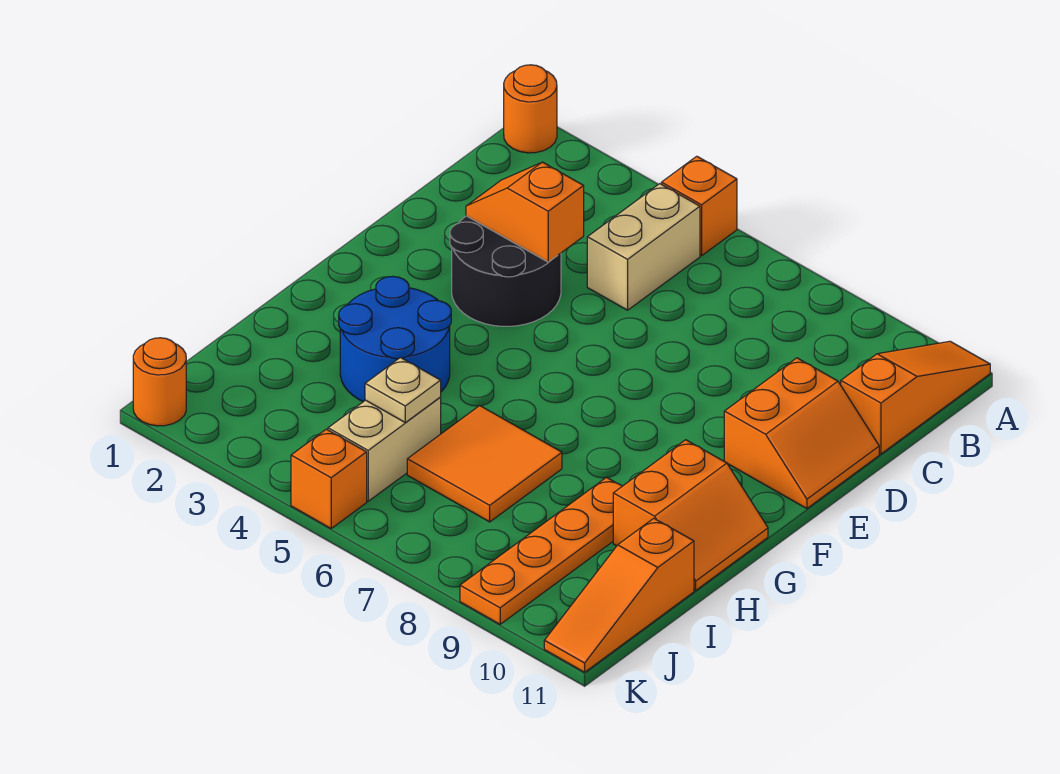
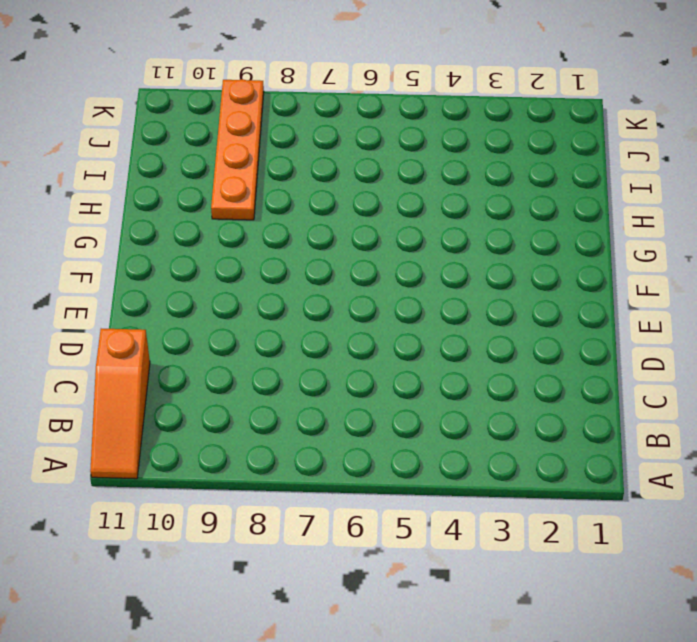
none -> orange round brick A1 level 1
none -> orange brick A5 level 1
none -> tan brick B5:C5 level 1

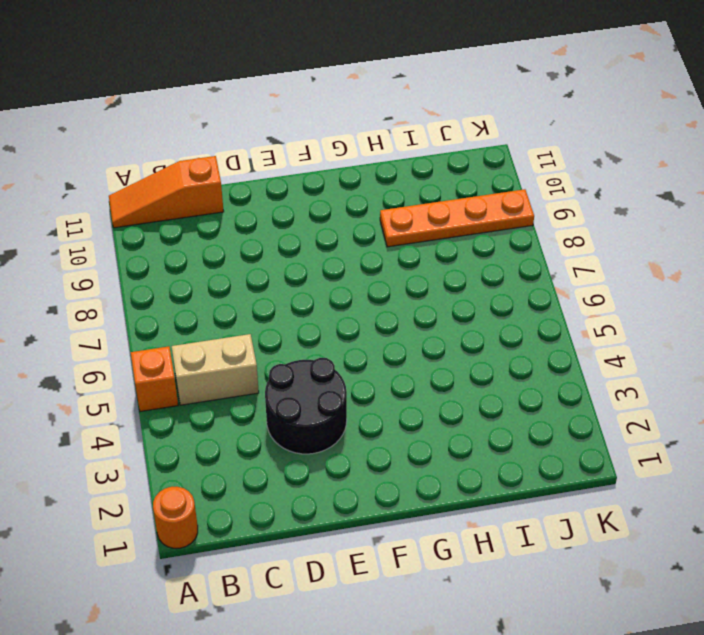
none -> orange slope D10:E11 level 1 top 10
none -> blue round brick G3:H4 level 1
none -> orange slope G10:H11 level 1 top 10

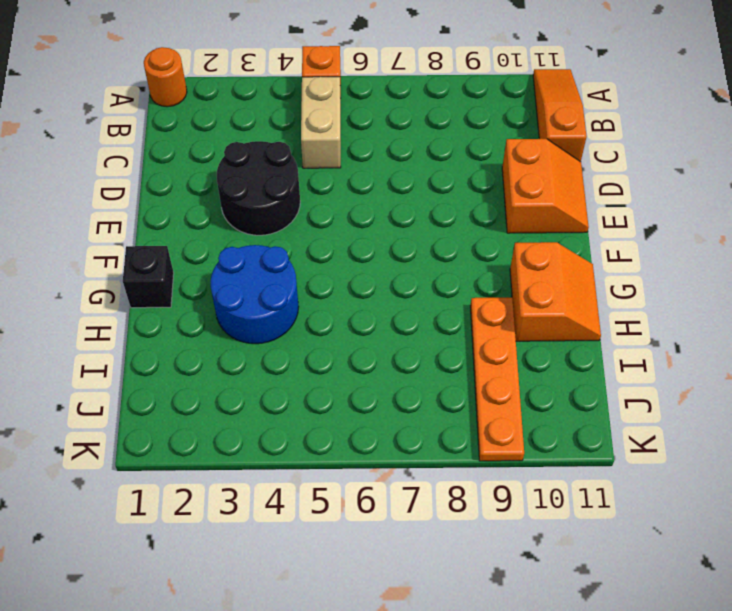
black brick G1 level 1 -> none
none -> orange tile H6:I7 level 1
none -> tan brick I5:J5 level 1
none -> orange slope I11:K11 level 1 top I

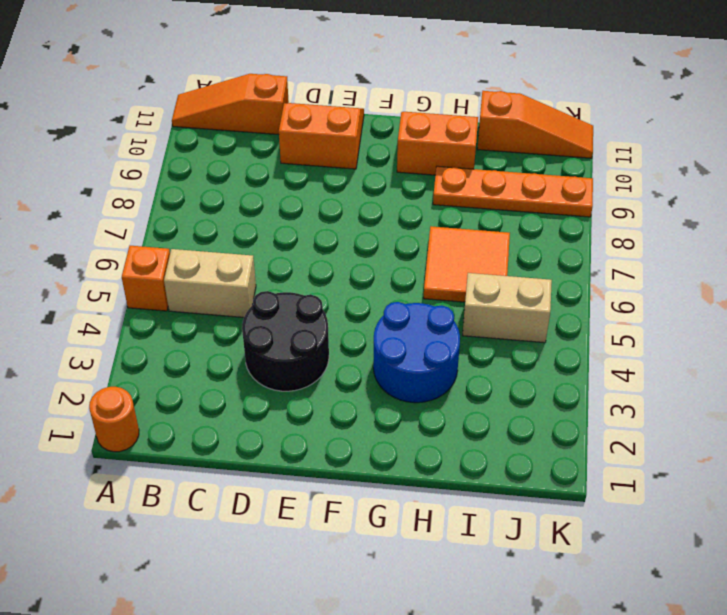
none -> orange round brick K1 level 1
none -> orange brick K5 level 1
none -> orange slope D3:D4 level 2 top 4

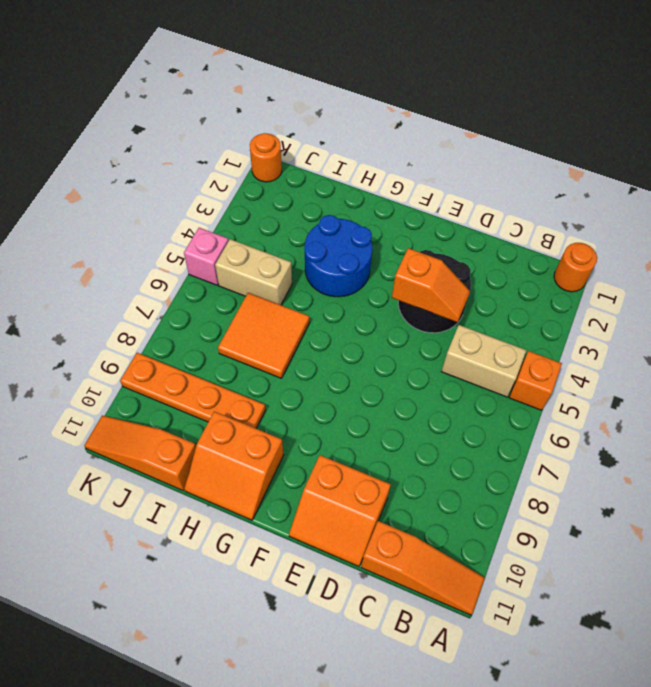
orange slope D4:E4 level 2 top E -> orange slope D3:D4 level 2 top 4
pink brick K5 level 1 -> orange brick K5 level 1
none -> tan plate I5 level 2

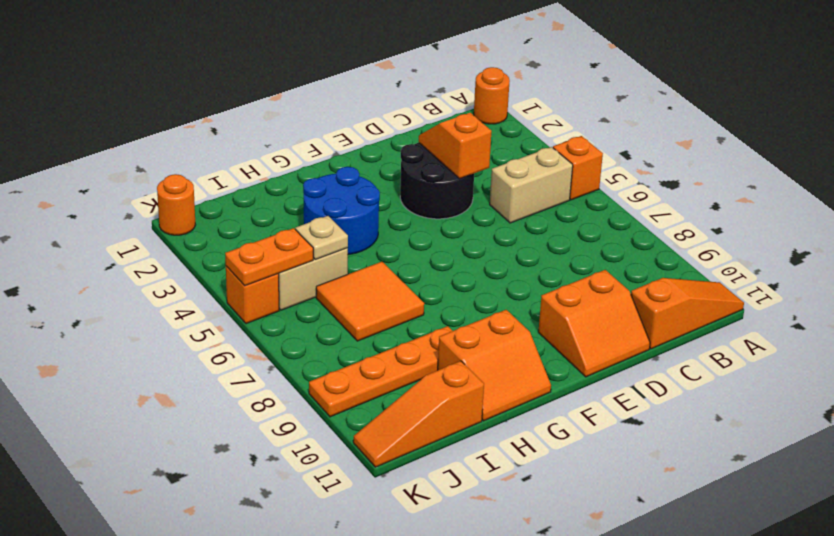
orange plate J5:K5 level 2 -> none

